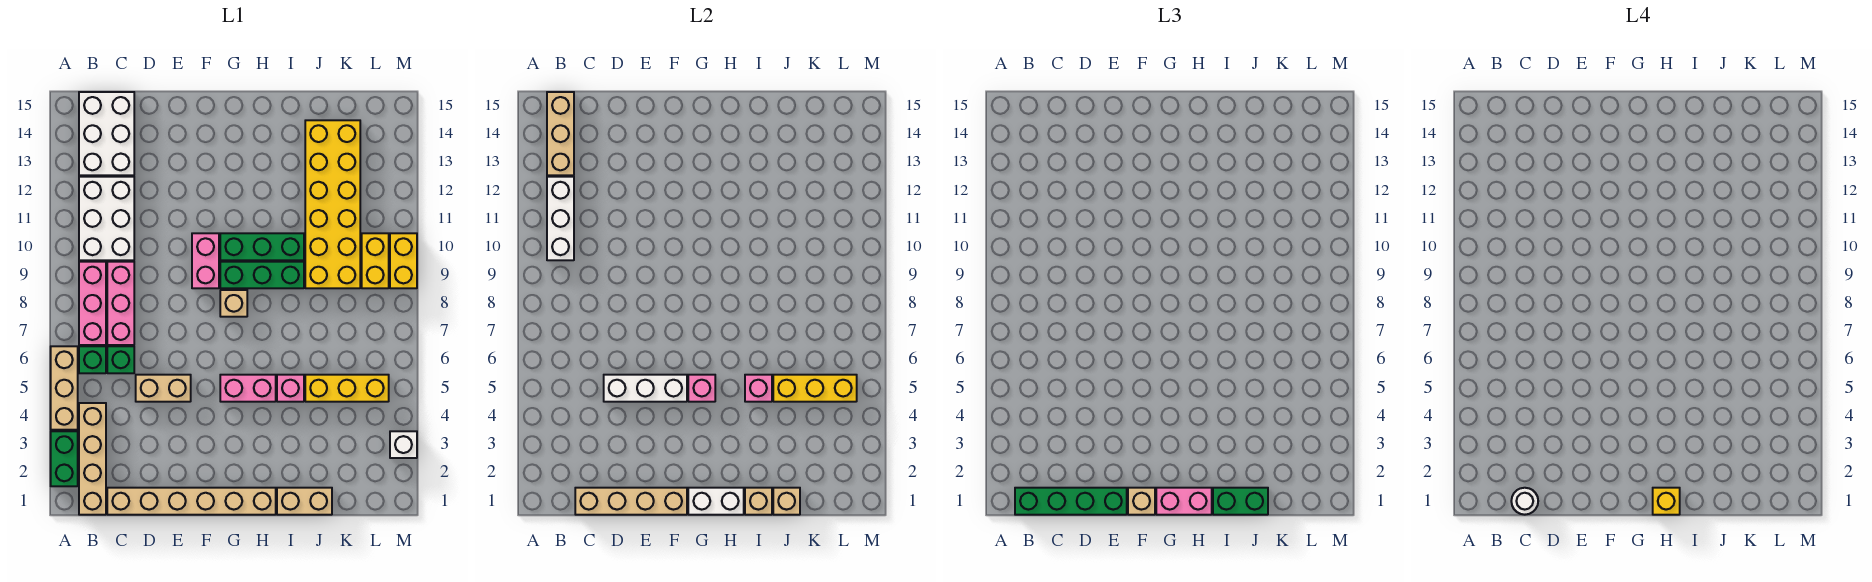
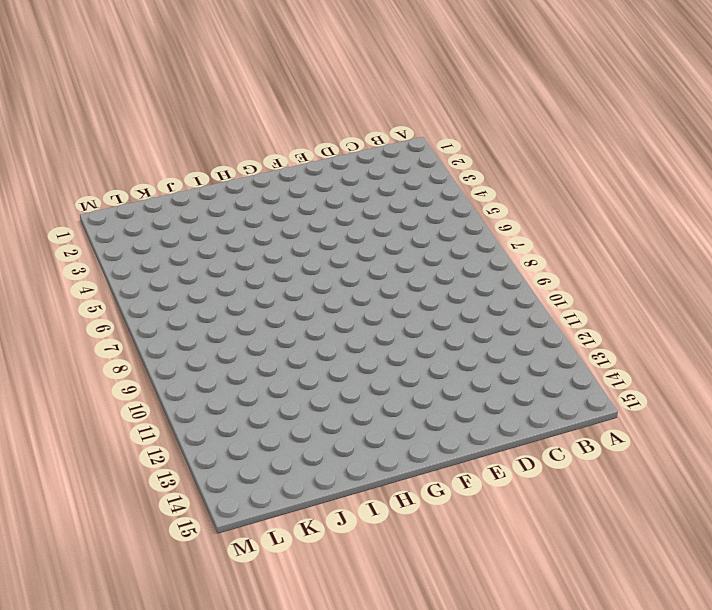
none -> green brick A2:A3 level 1
none -> tan brick A4:A6 level 1
none -> tan brick B1:B4 level 1
none -> green brick B6 level 1

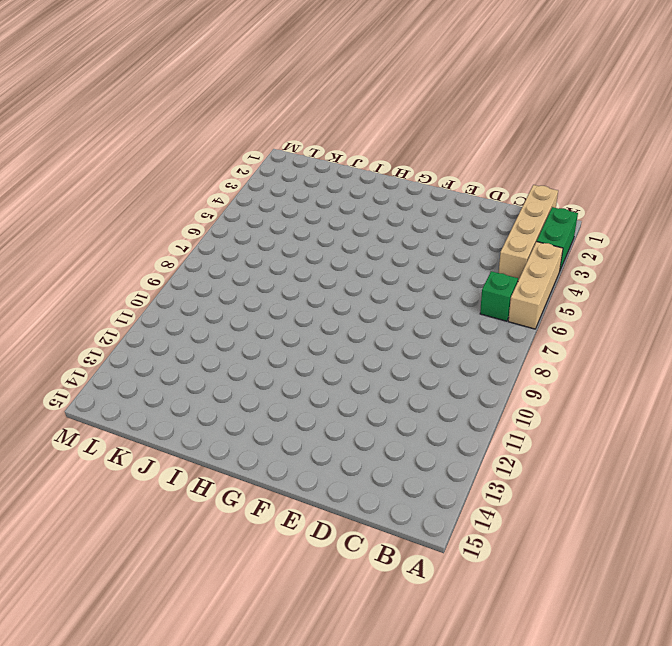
none -> pink brick B7:B9 level 1
none -> white brick B10:C12 level 1
none -> white brick B13:C15 level 1
none -> tan brick C1:H1 level 1

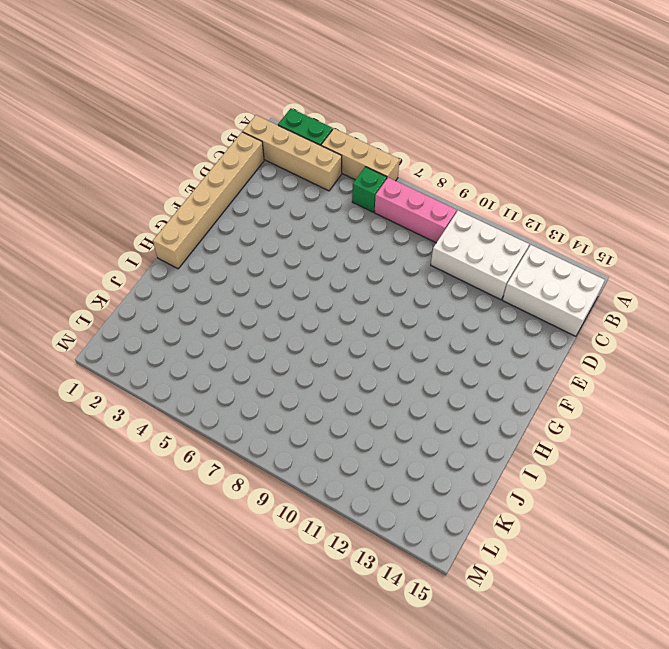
none -> green brick C6 level 1
none -> pink brick C7:C9 level 1
none -> tan brick D5:E5 level 1
none -> pink brick F9:F10 level 1

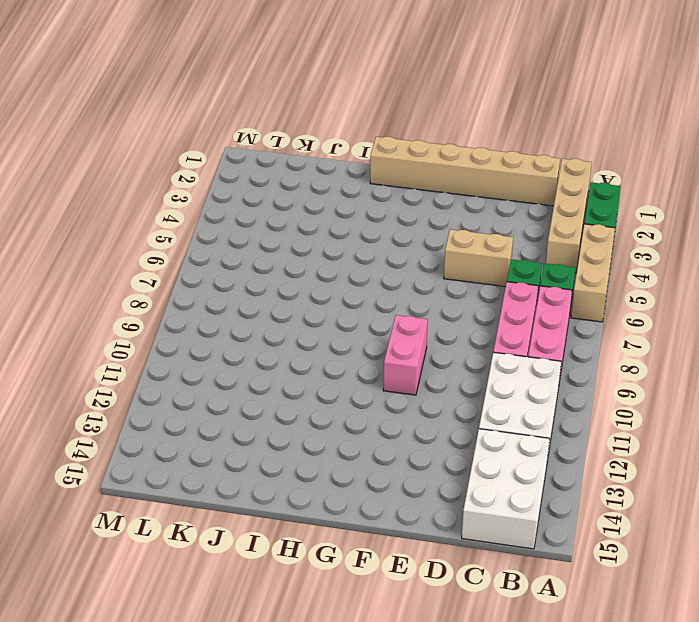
none -> pink brick G5:H5 level 1
none -> tan brick G8 level 1
none -> green brick G9:I9 level 1
none -> green brick G10:I10 level 1

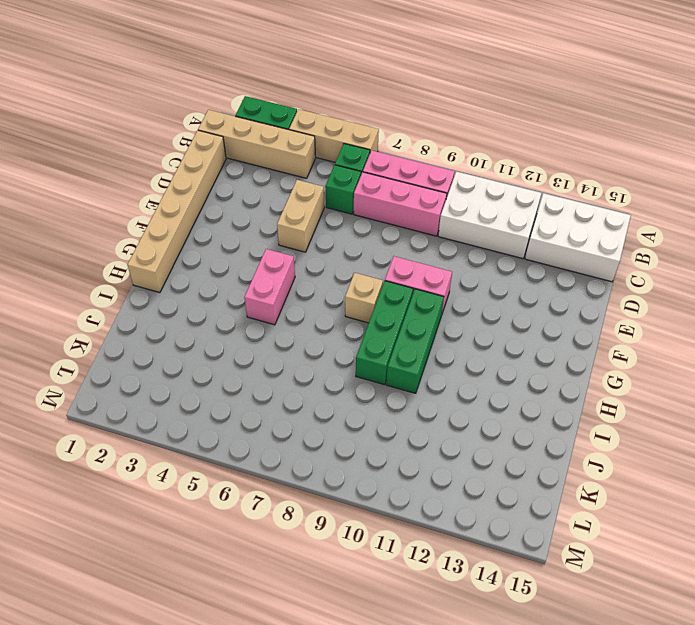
none -> tan brick I1:J1 level 1
none -> pink brick I5 level 1
none -> yellow brick J5:L5 level 1
none -> yellow brick J9:K14 level 1

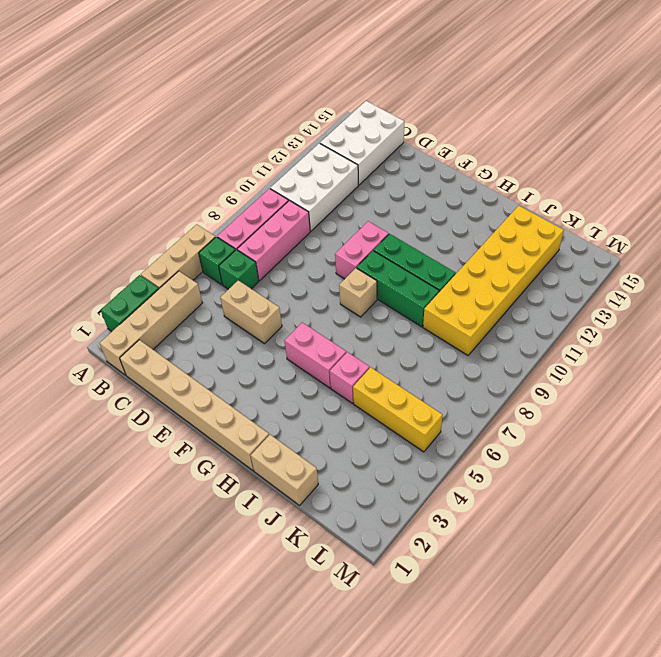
none -> yellow brick L9:L10 level 1
none -> white brick M3 level 1
none -> yellow brick M9:M10 level 1
none -> white brick B10:B12 level 2

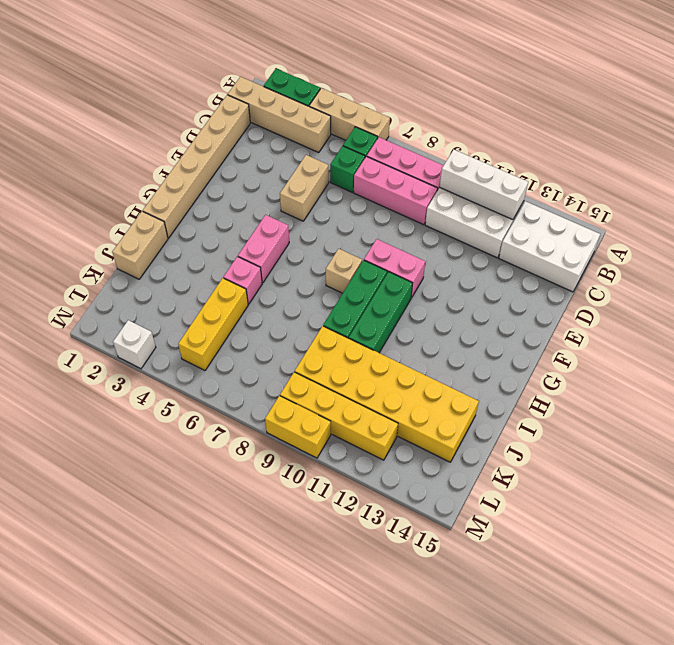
yellow brick L9:L12 level 1 -> yellow brick L9:L10 level 1
none -> tan brick B13:B15 level 2
none -> tan brick C1:F1 level 2
none -> white brick D5:F5 level 2
none -> white brick G1:H1 level 2

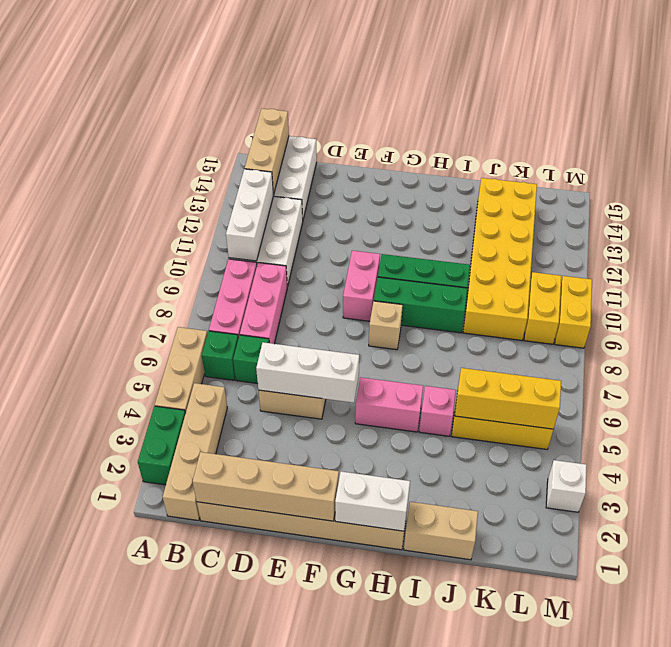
none -> pink brick G5 level 2
none -> tan brick I1 level 2
none -> pink brick I5 level 2
none -> tan brick J1 level 2

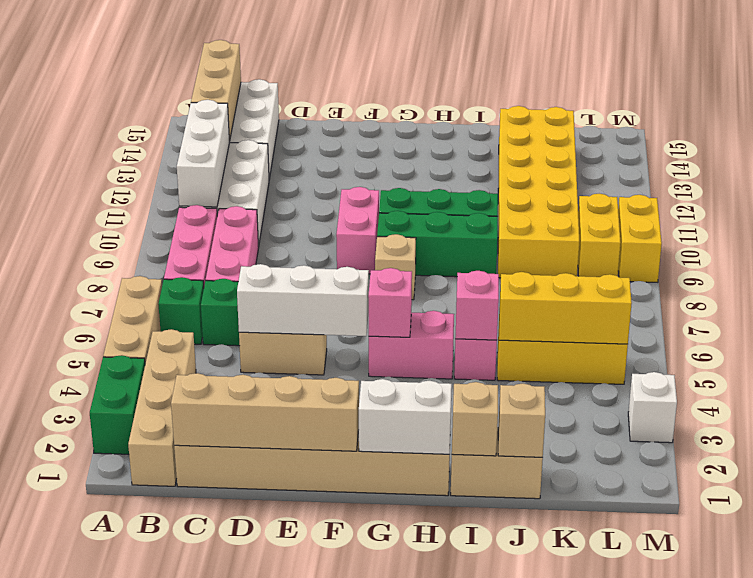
none -> green brick B1:E1 level 3
none -> tan brick F1 level 3
none -> pink brick G1:H1 level 3
none -> green brick I1:J1 level 3

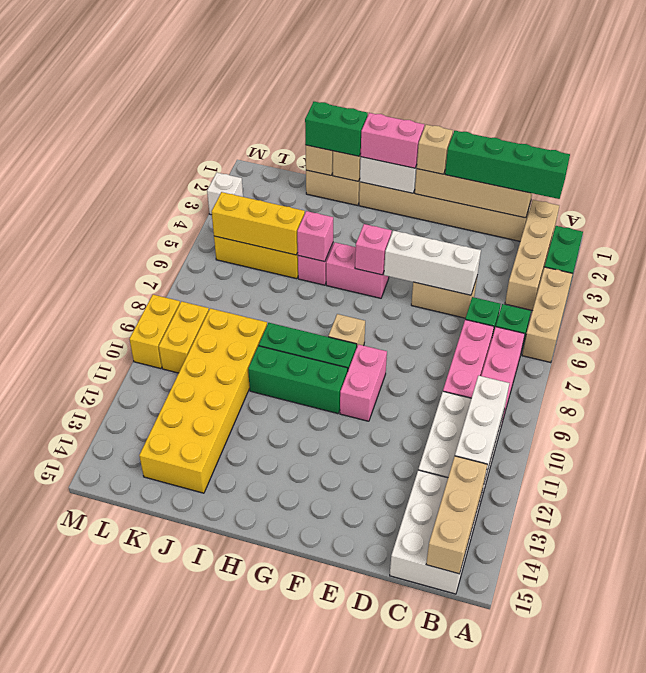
none -> white round brick C1 level 4
none -> yellow brick H1 level 4

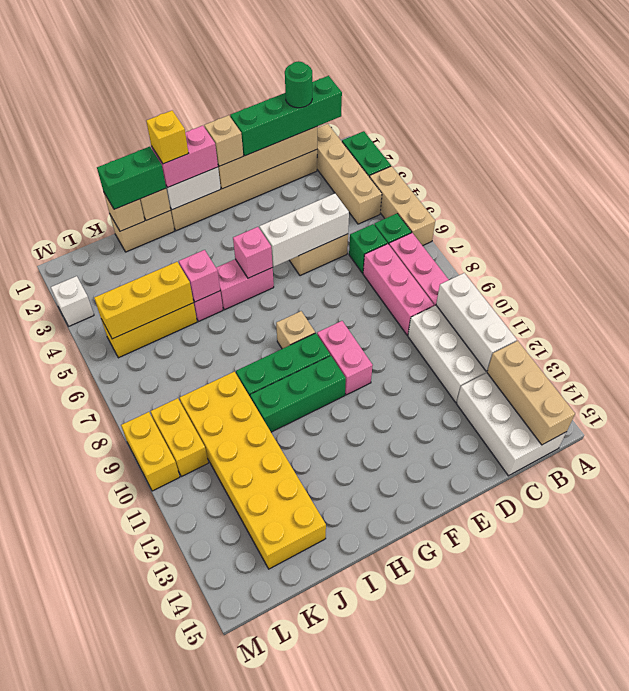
green round brick C1 level 4 -> white round brick C1 level 4

